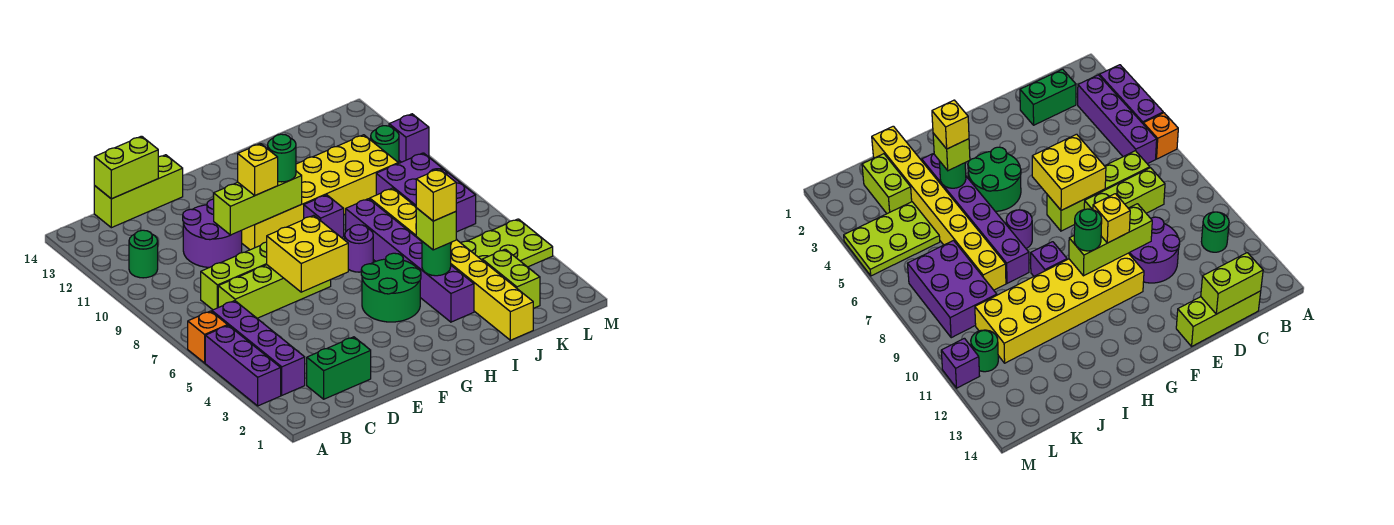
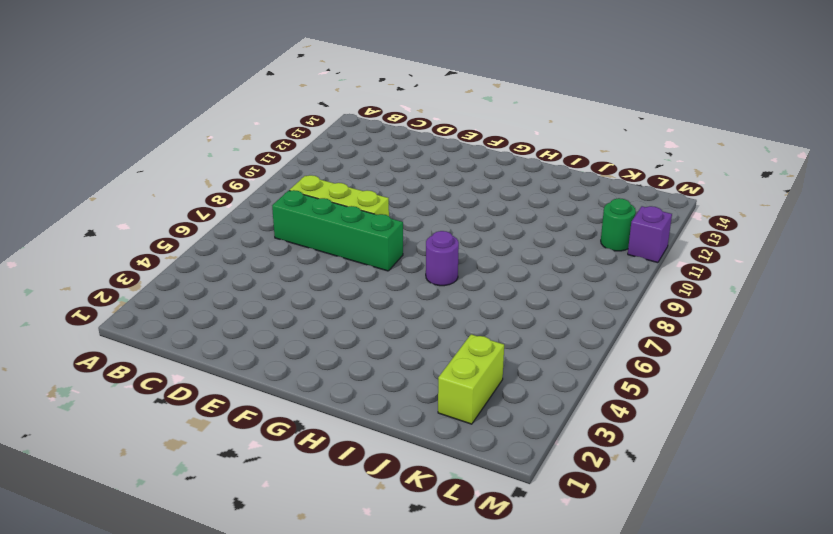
green brick C7:F7 level 1 -> lime brick C7:F7 level 1
none -> purple brick A3:A5 level 1
none -> orange brick A6 level 1
none -> purple brick B3:B6 level 1

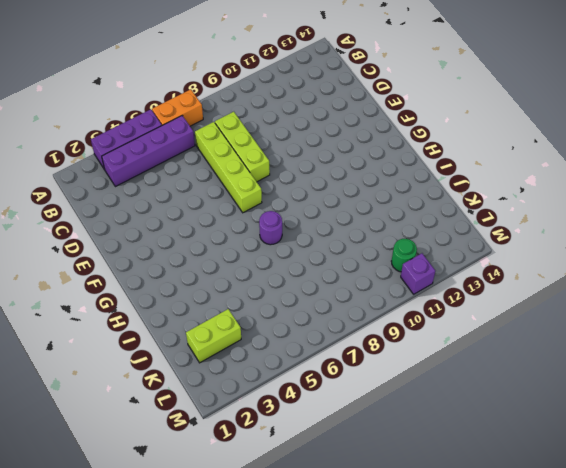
orange brick A6:A7 level 1 -> orange brick A6 level 1
none -> green round brick B11 level 1
none -> green brick C2:D2 level 1
none -> lime brick C14:E14 level 1

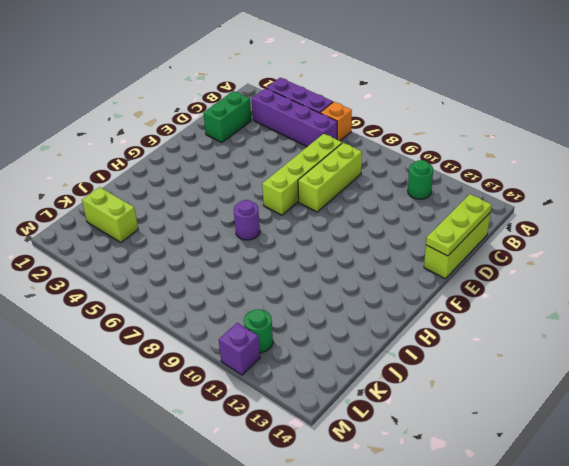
lime plate C14:E14 level 2 -> lime brick C14:D14 level 2
none -> purple round brick D10:E11 level 1
none -> yellow brick F10:K11 level 1
none -> green round brick G4:H5 level 1

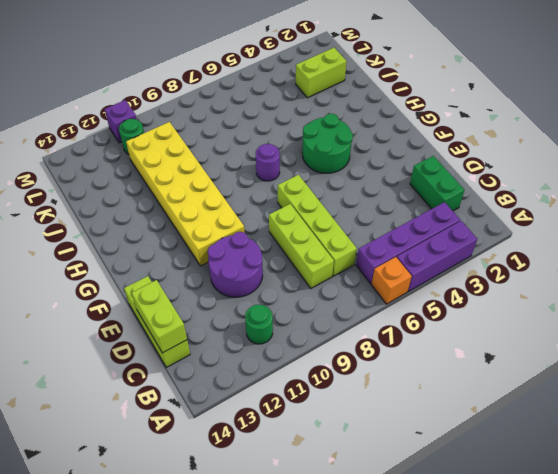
none -> purple brick H9 level 1
none -> purple brick I3:I8 level 1
none -> yellow brick J1:J8 level 1

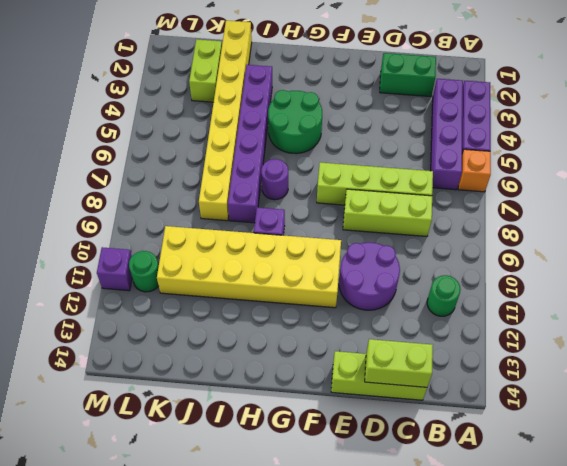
none -> lime plate K4:M5 level 1
none -> purple brick K7:L9 level 1
none -> yellow brick E6:F7 level 2

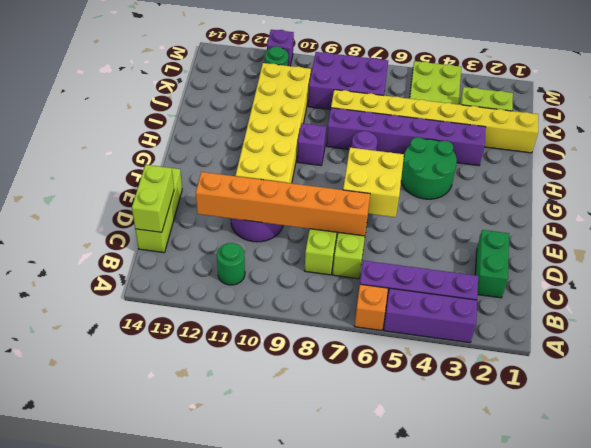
orange brick D7:D12 level 2 -> none
none -> lime brick E10:G10 level 2
none -> green round brick I4 level 2
none -> yellow brick F10 level 3

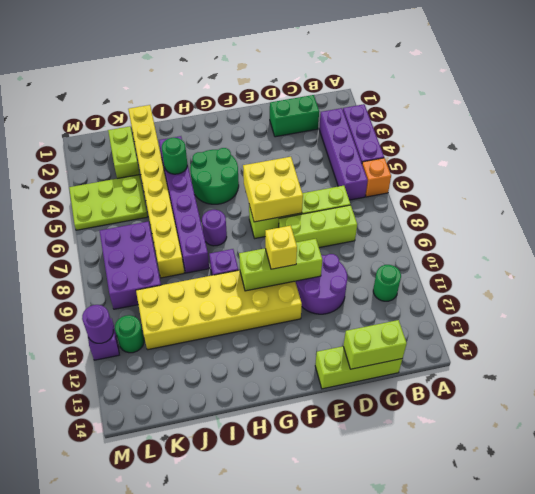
purple round brick M11 level 2 -> none
none -> green round brick G10 level 3
none -> lime brick I4 level 3
none -> yellow brick I4 level 4

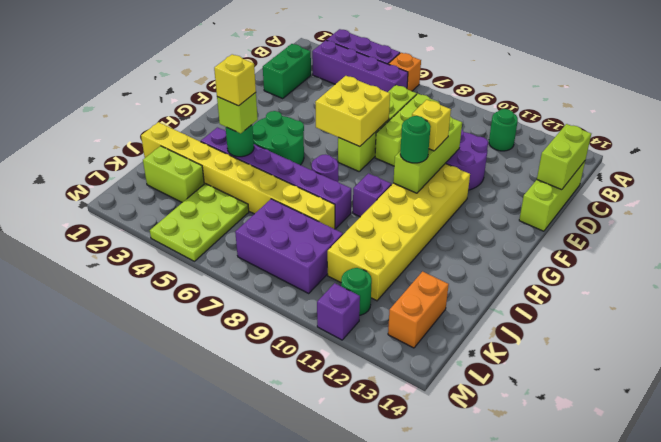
orange brick K13:L13 level 1 -> none

